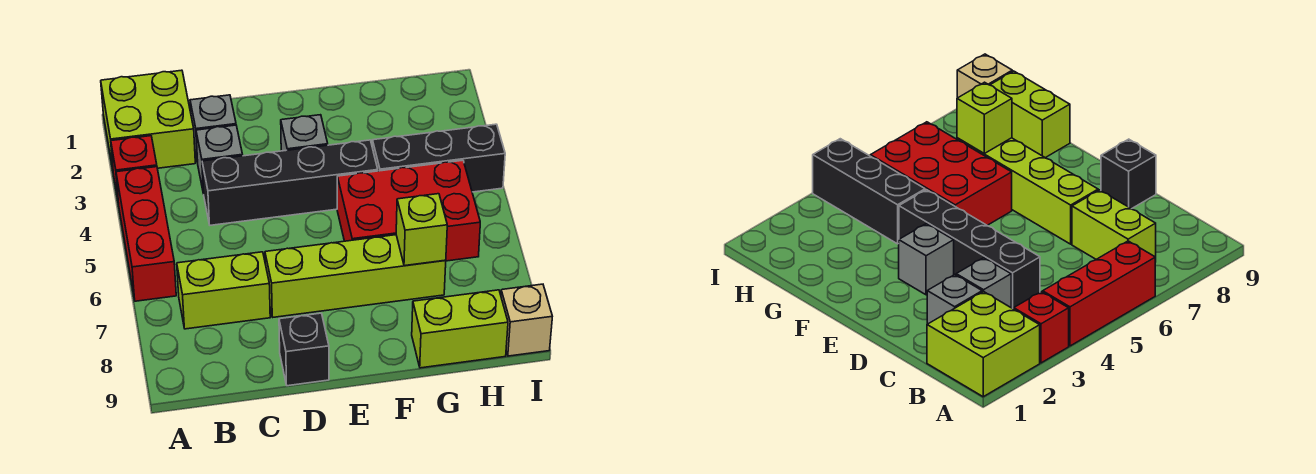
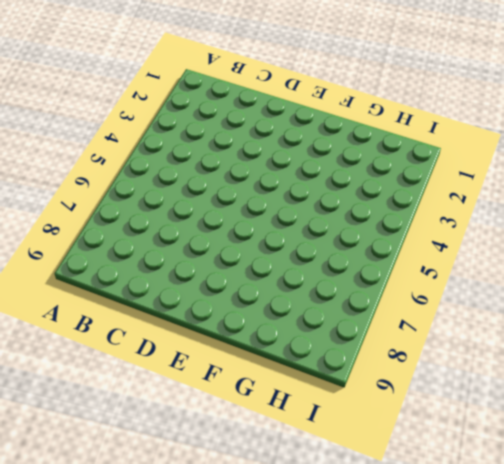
none -> lime brick A1:B2 level 1
none -> red brick A3 level 1
none -> red brick A4:A6 level 1

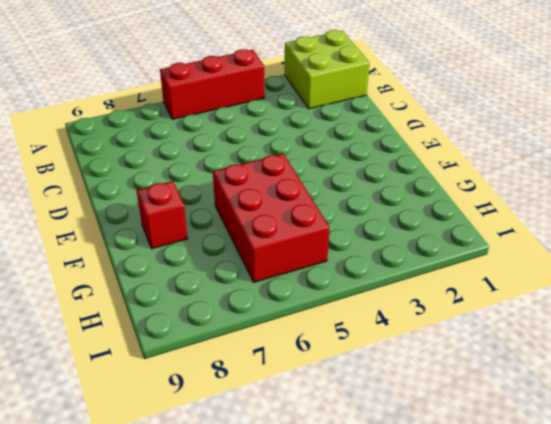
red brick F8 level 1 -> red brick A3 level 1
none -> lime brick B7:C7 level 1
none -> grey brick C2 level 1
none -> grey brick C3 level 1

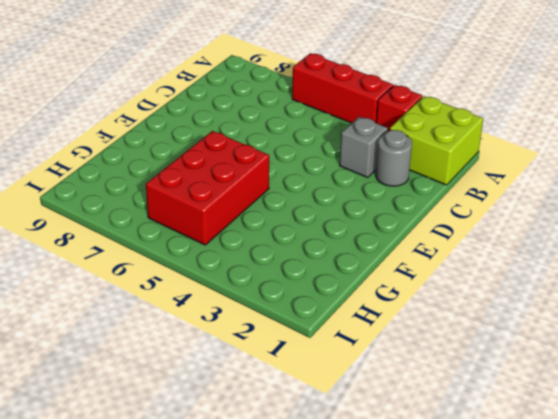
grey round brick C2 level 1 -> grey brick C2 level 1
none -> lime brick B7:C7 level 1
none -> black brick C4:F4 level 1
none -> lime brick D7:G7 level 1

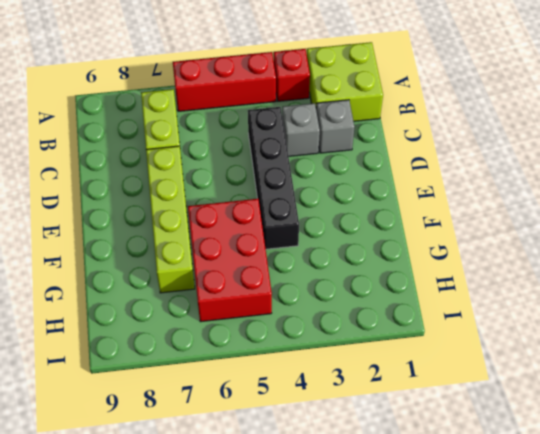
none -> black brick D9 level 1
none -> grey brick E3 level 1
none -> black brick G4:I4 level 1

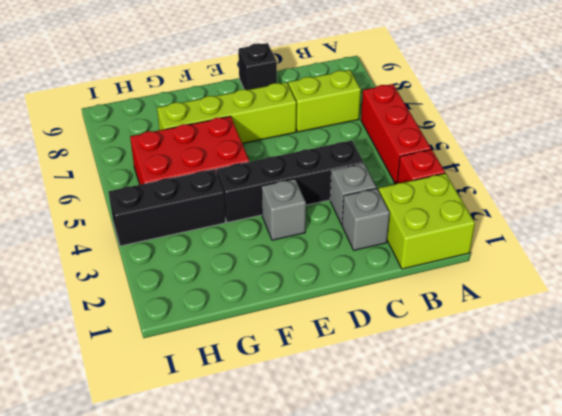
none -> lime brick G9:H9 level 1
none -> tan brick I9 level 1
none -> lime brick G7 level 2

